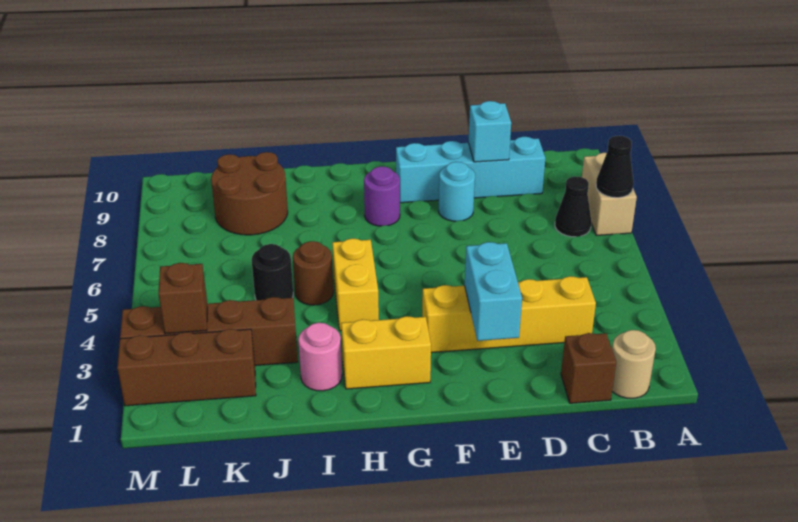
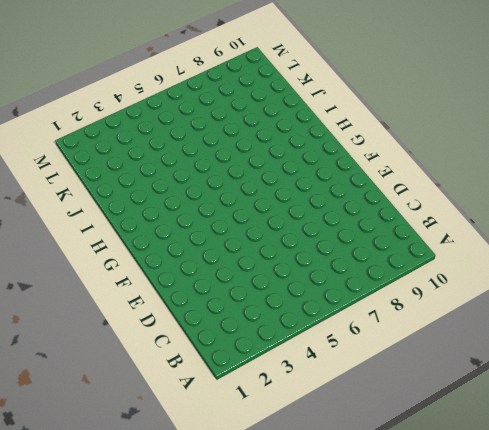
none -> tan brick A7:A8 level 1
none -> tan round brick B1 level 1
none -> black cone B7 level 1

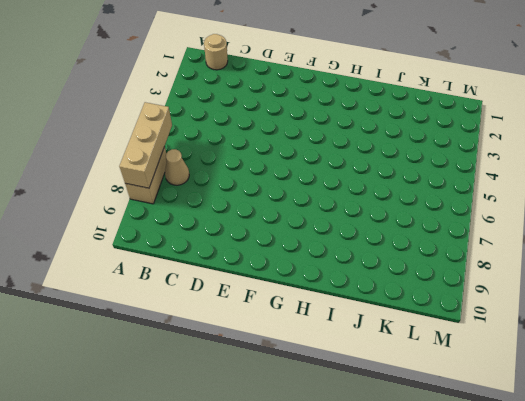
tan brick A6:A8 level 2 -> black cone A7 level 2
tan cone B7 level 1 -> black cone B7 level 1
none -> brown brick C1 level 1
none -> yellow brick C3:F3 level 1
none -> cyan brick C9:F9 level 1

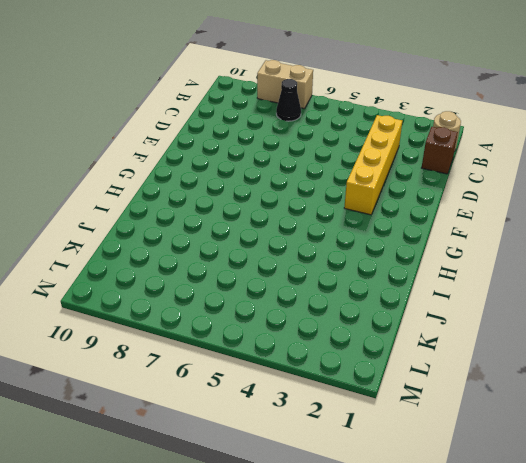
none -> cyan brick C9:F9 level 1
none -> cyan round brick E8 level 1
none -> yellow brick G2:H2 level 1

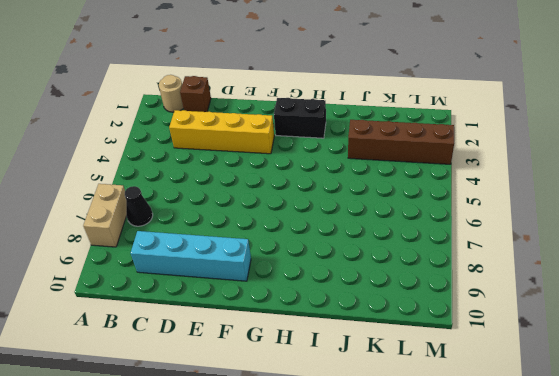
black brick G2:H2 level 1 -> yellow brick G2:H2 level 1
none -> cyan round brick E8 level 1
none -> purple round brick G8 level 1
none -> yellow brick H4:H5 level 1

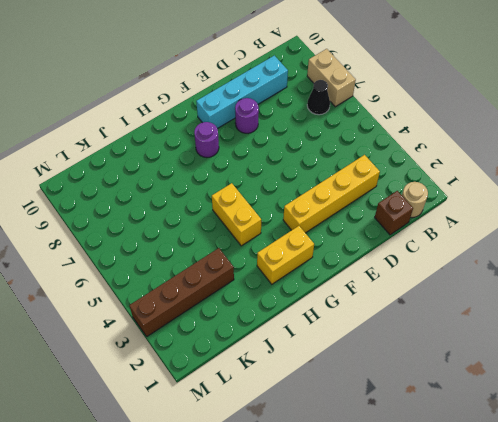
purple round brick E8 level 1 -> cyan round brick E8 level 1
none -> pink round brick I2 level 1
none -> brown round brick I5 level 1
none -> black round brick J5 level 1

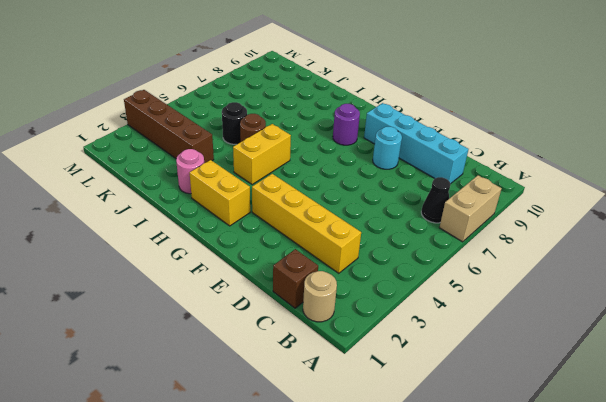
none -> brown round brick J8:K9 level 1
none -> brown brick K2:M2 level 1
none -> black cone A7 level 2

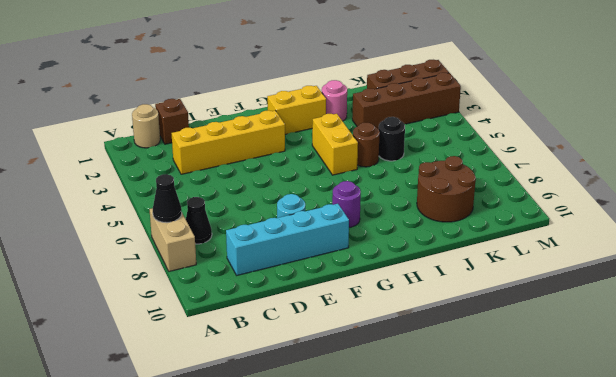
none -> cyan brick D9 level 2
none -> cyan brick E2:E3 level 2
none -> brown brick L3 level 2

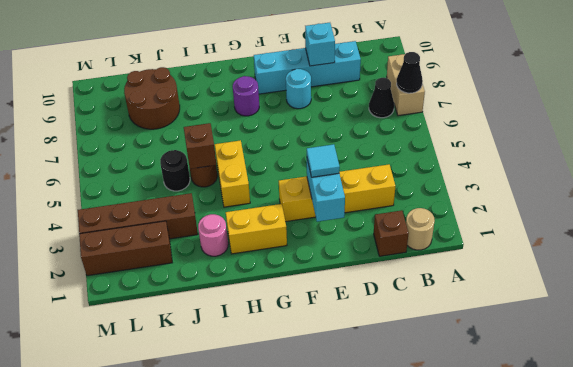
cyan tile E3 level 3 -> none
brown brick I5 level 2 -> brown brick L3 level 2

